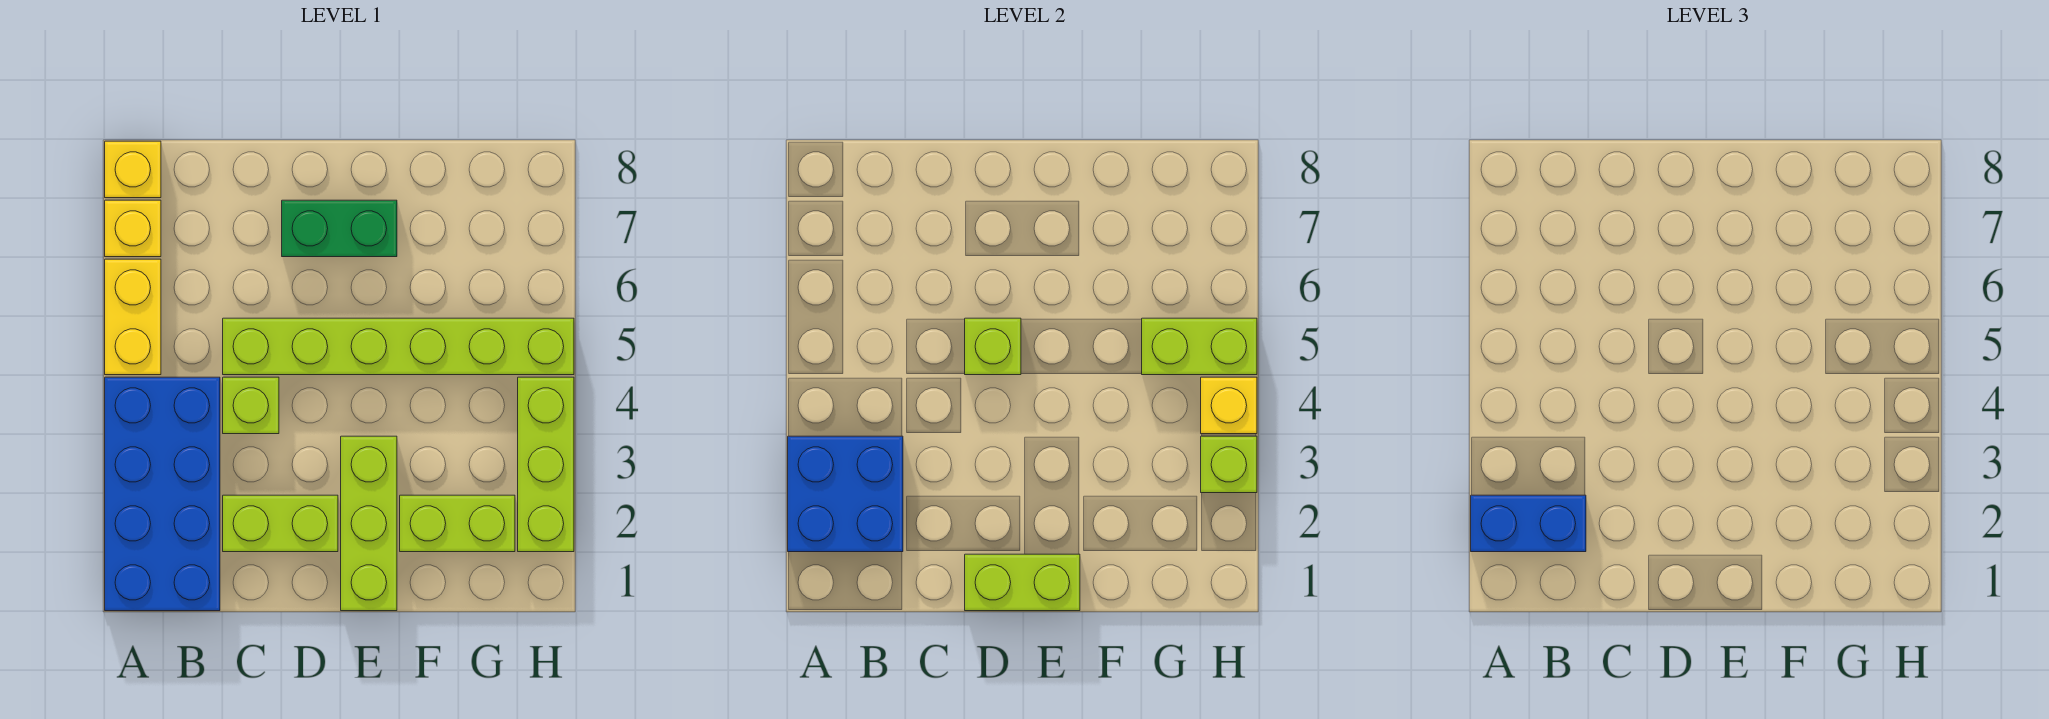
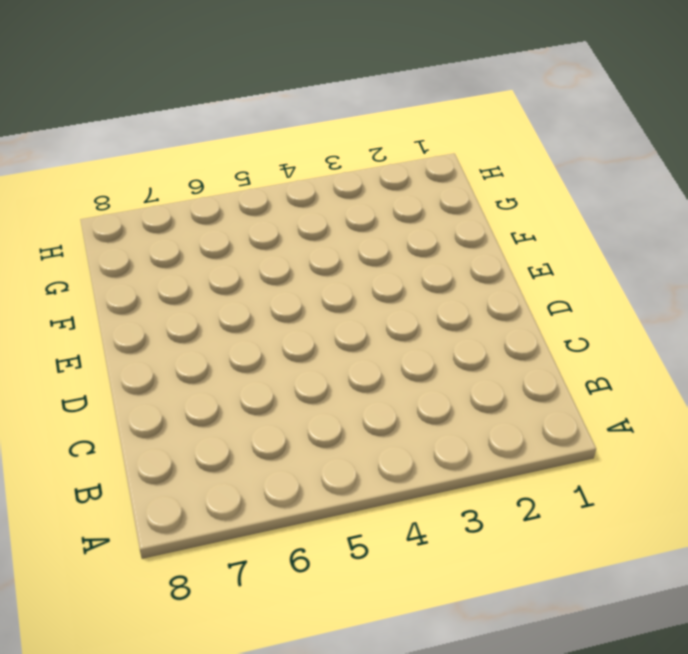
none -> blue brick A1:B4 level 1
none -> yellow brick A5:A6 level 1
none -> yellow brick A7 level 1

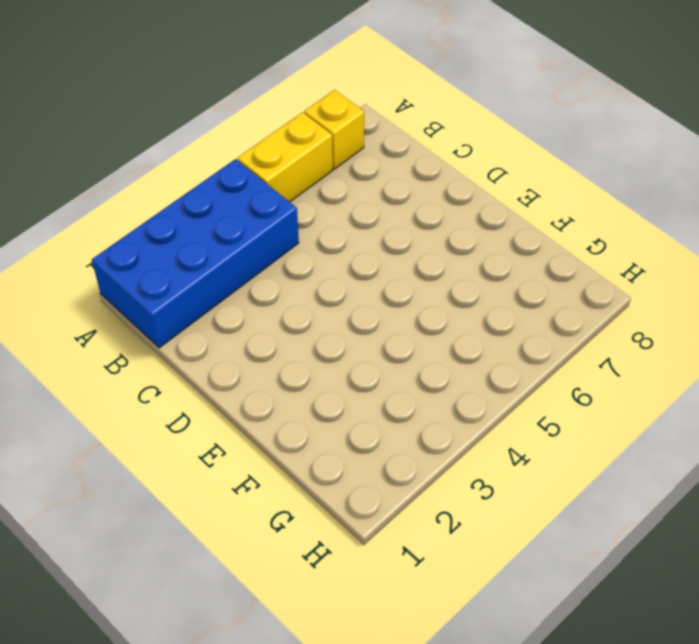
none -> yellow brick A8 level 1
none -> lime brick C2:D2 level 1
none -> lime brick C4 level 1

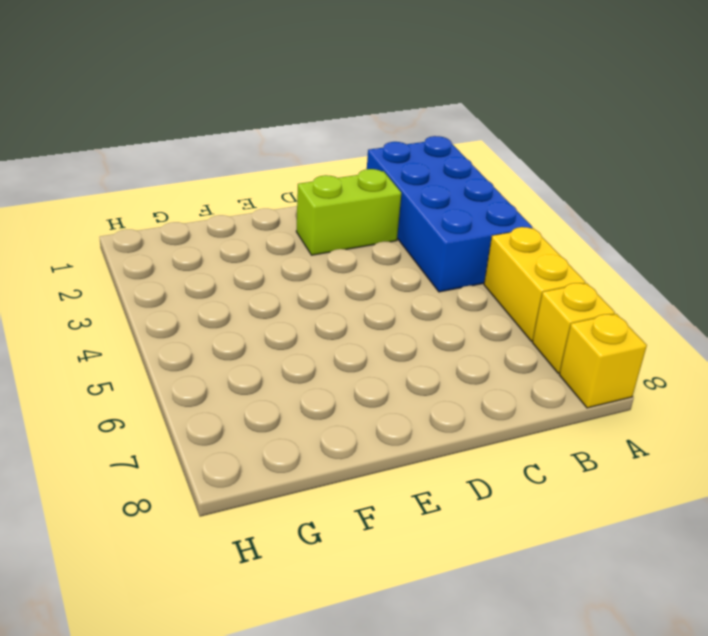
none -> lime brick C4 level 1
none -> lime brick C5:H5 level 1
none -> green brick D7:E7 level 1

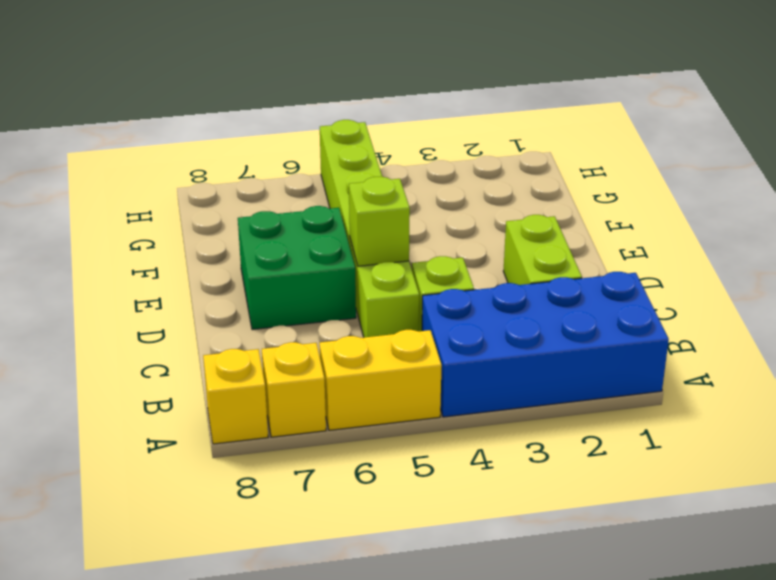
green brick D6:E7 level 1 -> green brick D7:E7 level 1
none -> lime brick E1:E3 level 1
none -> lime brick F2:G2 level 1
none -> lime brick H2:H4 level 1

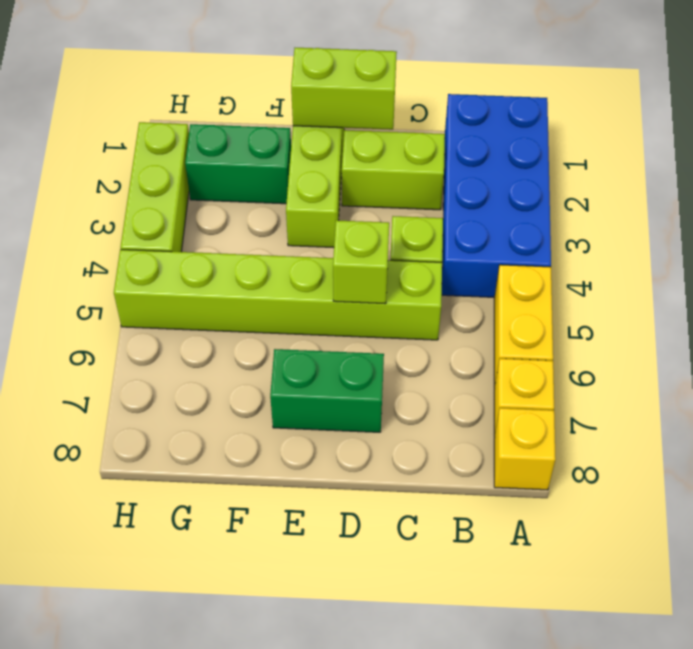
green brick F2:G2 level 1 -> lime brick F2:G2 level 1
none -> blue brick A2:B3 level 2
none -> lime brick G5:H5 level 2
none -> lime brick H3 level 2

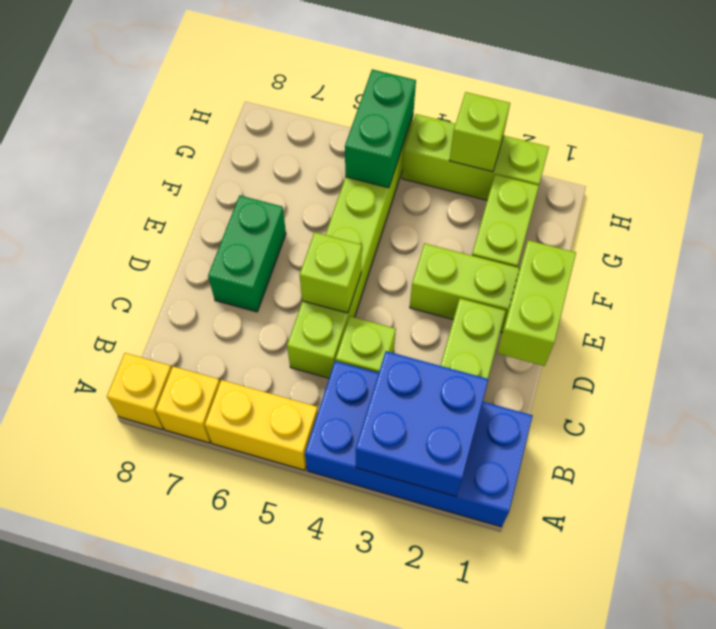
green brick G5:H5 level 2 -> lime brick G5:H5 level 2
none -> yellow brick H4 level 2
none -> blue brick A2:B2 level 3

